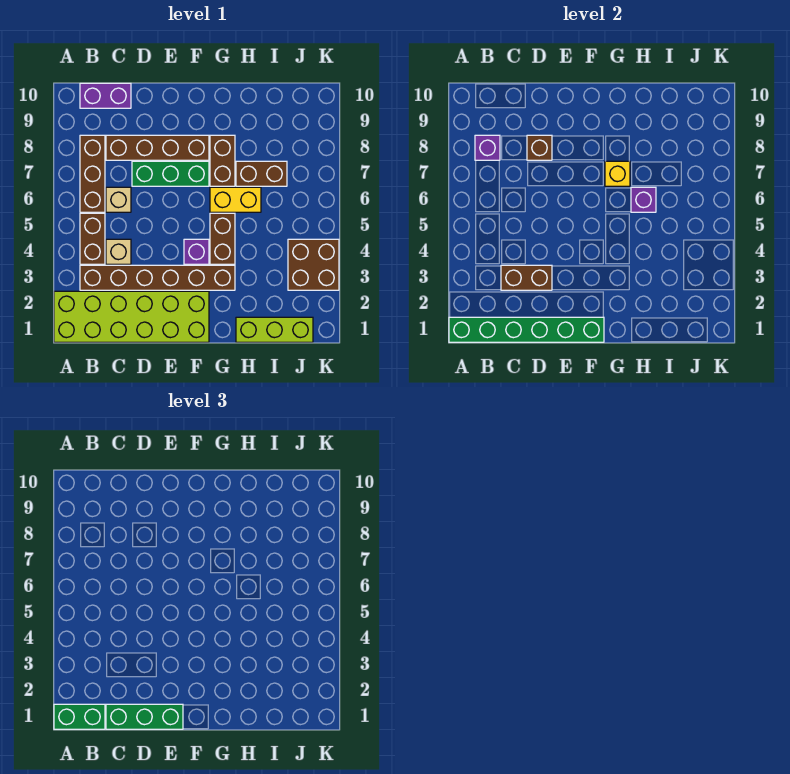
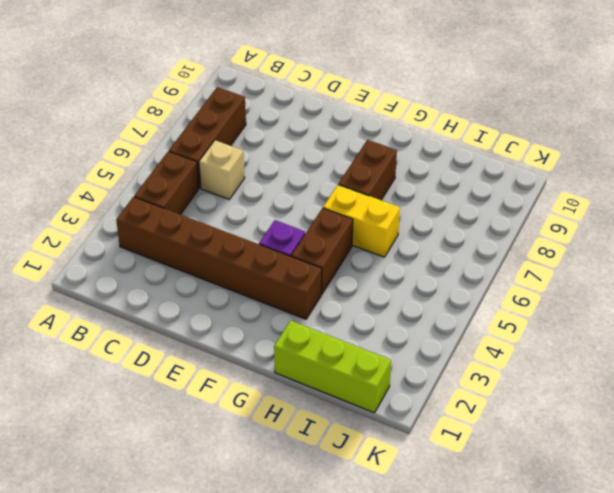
none -> lime brick A1:F2 level 1
none -> purple brick B10:C10 level 1
none -> tan brick C4 level 1

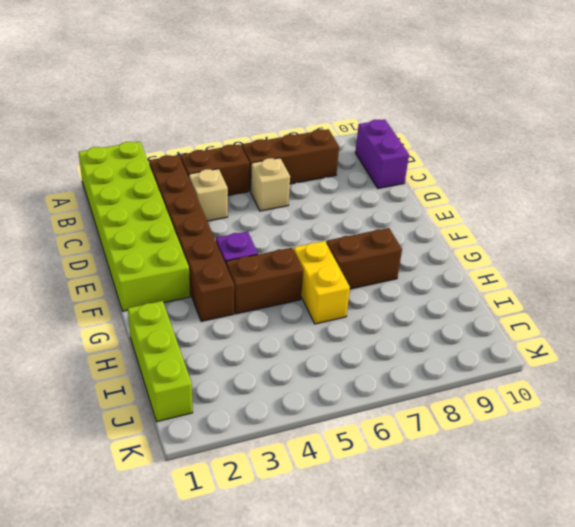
none -> brown brick C8:F8 level 1
none -> green brick D7:F7 level 1
none -> brown brick H7:I7 level 1

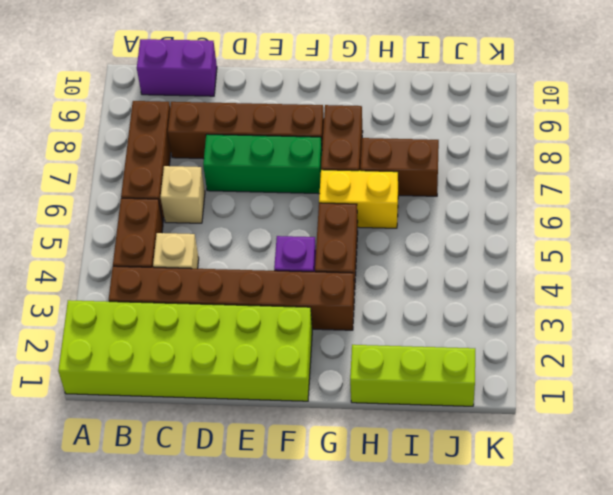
none -> brown brick J3:K4 level 1
none -> green brick A1:F1 level 2
none -> purple brick B8 level 2

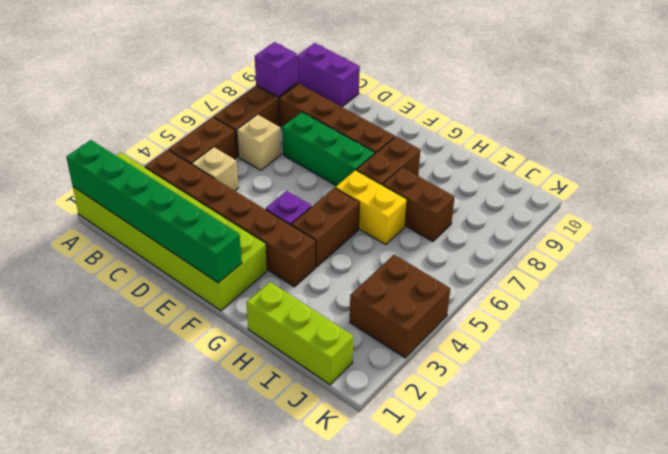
none -> brown brick C3:D3 level 2
none -> brown brick D8 level 2
none -> yellow brick G7 level 2

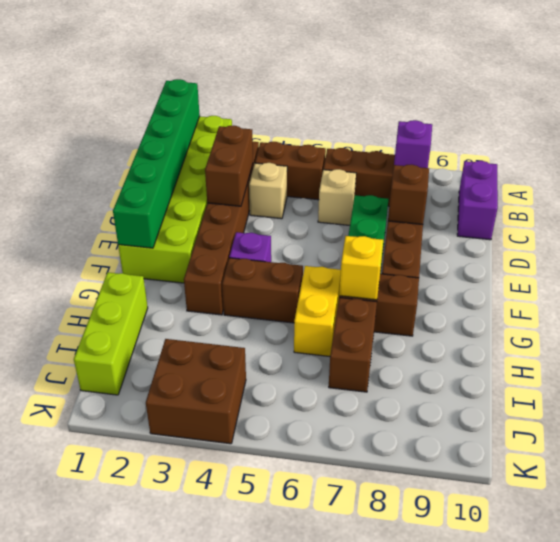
none -> purple brick H6 level 2
none -> green brick A1:B1 level 3
none -> green brick C1:E1 level 3

